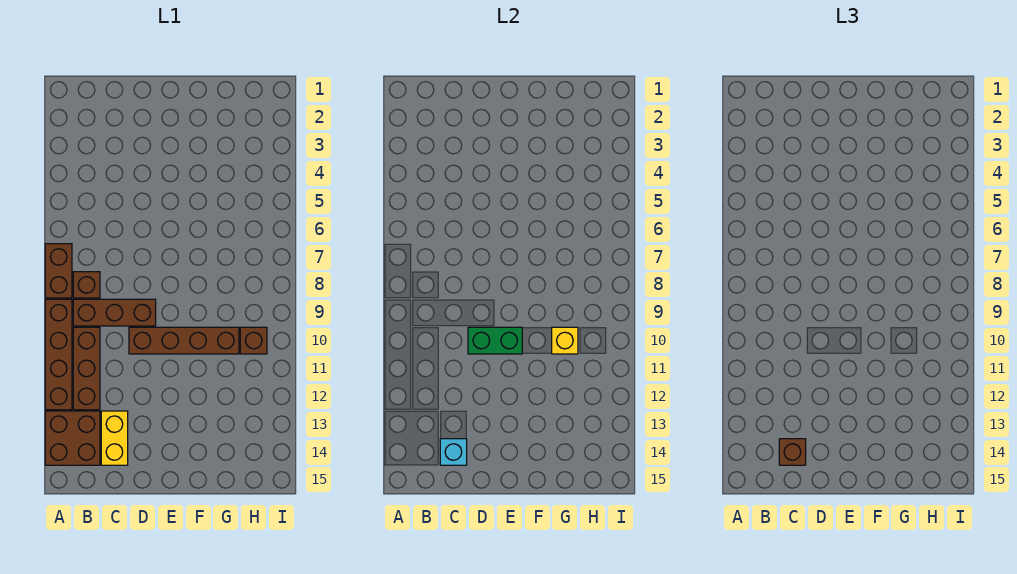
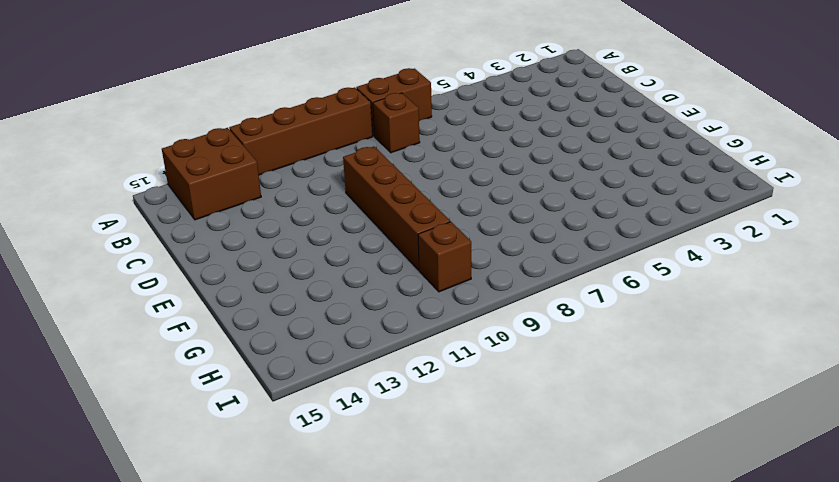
none -> brown brick B9:D9 level 1
none -> brown brick B10:B12 level 1
none -> yellow brick C13:C14 level 1

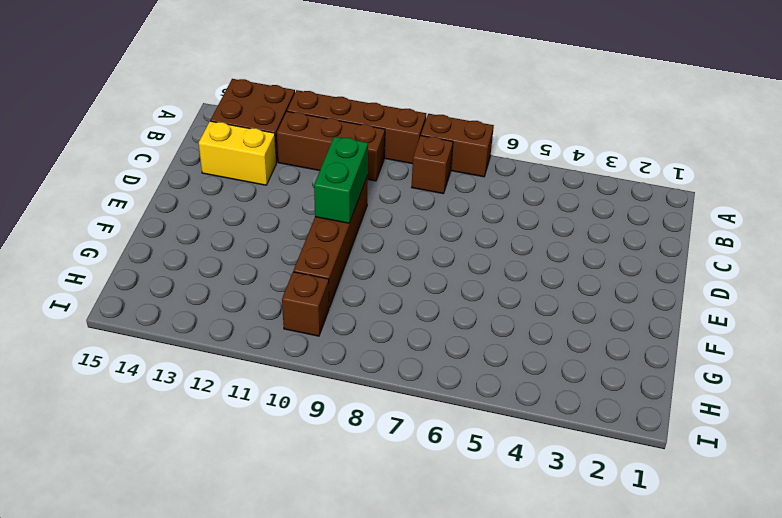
none -> brown brick B9:D9 level 1
none -> cyan brick C14 level 2
none -> yellow brick G10 level 2

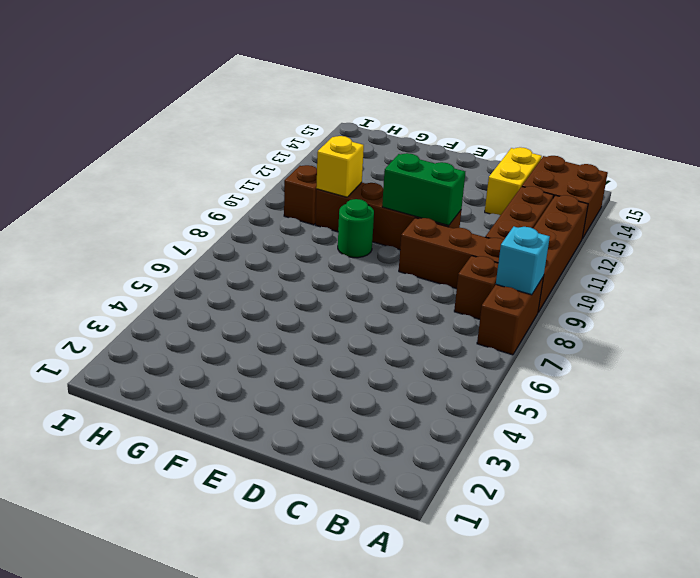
cyan brick A8 level 2 -> cyan brick C14 level 2
green round brick F9 level 1 -> none
none -> brown brick C14 level 3

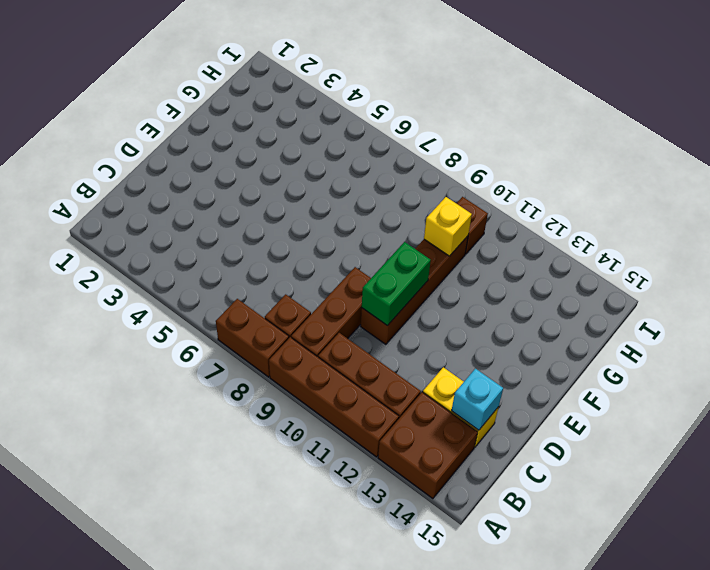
none -> brown brick C14 level 3

